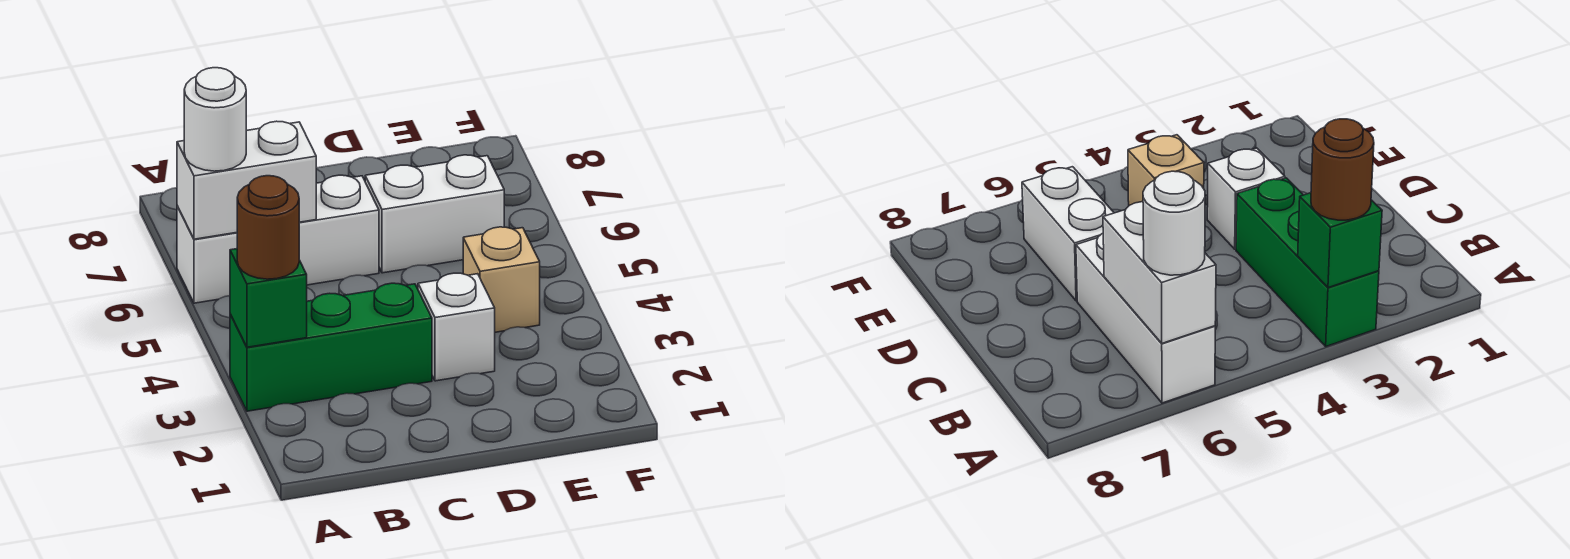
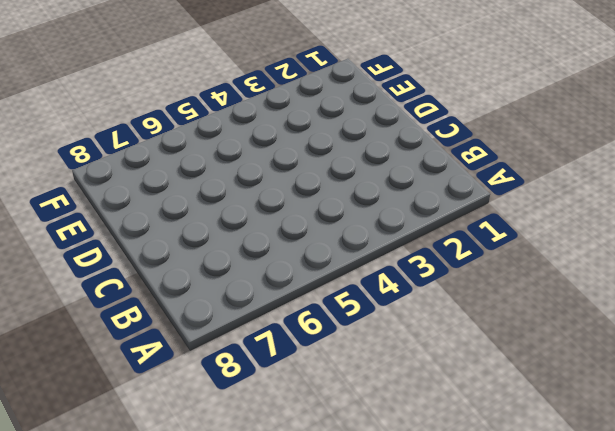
none -> green brick A3:C3 level 1
none -> white brick A6:C6 level 1

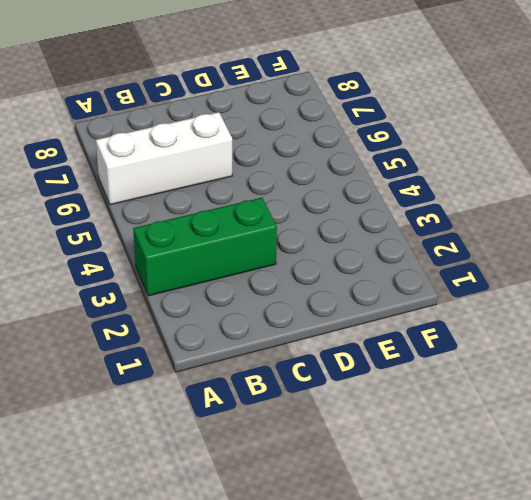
none -> white brick D3 level 1
none -> white brick D6:E6 level 1

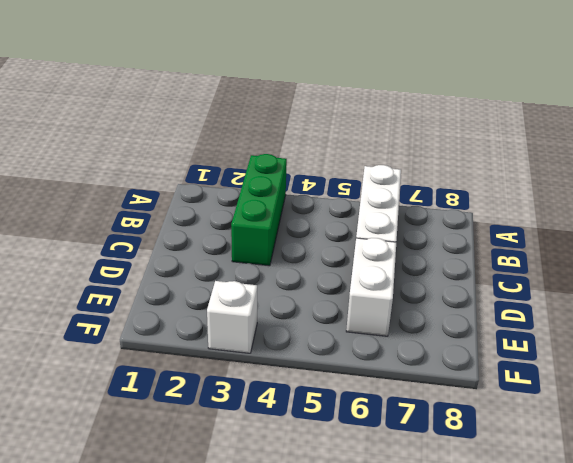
white brick F3 level 1 -> white brick D3 level 1
none -> tan brick E4 level 1
none -> green brick A3 level 2

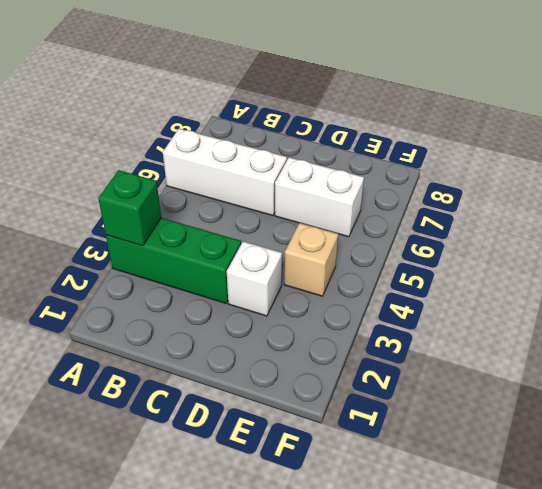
none -> white brick A6:B6 level 2
none -> brown round brick A3 level 3

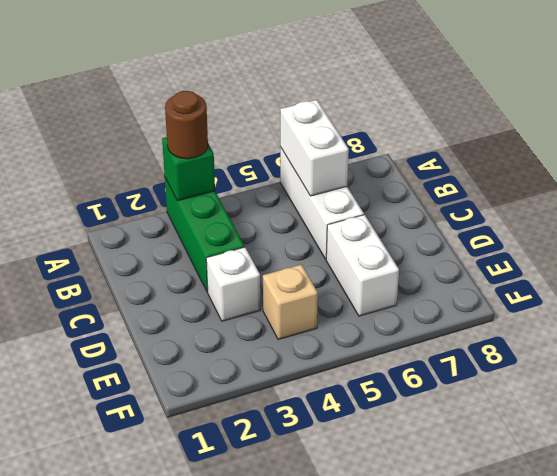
none -> white round brick A6 level 3

